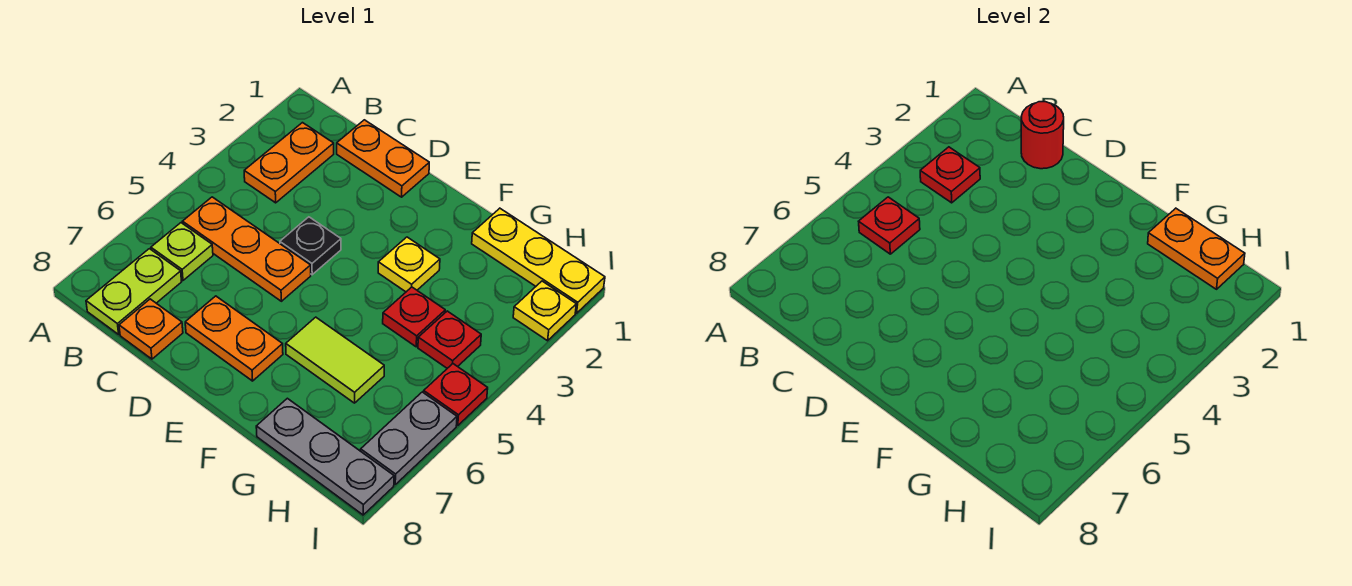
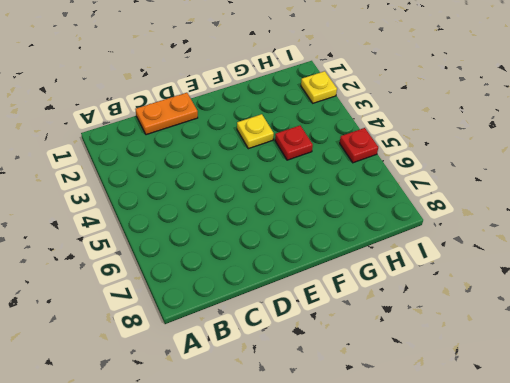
none -> orange plate B2:B3 level 1
none -> orange plate B5:D5 level 1
none -> lime plate B6 level 1

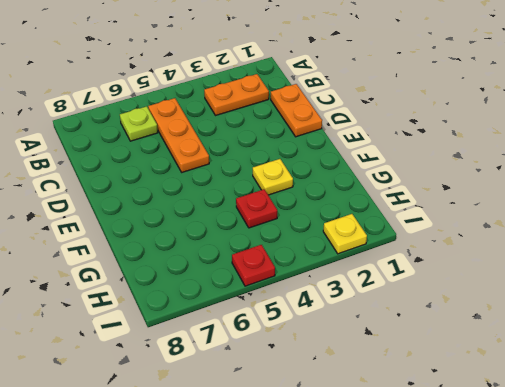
none -> lime plate B7:B8 level 1
none -> orange plate C8 level 1
none -> black plate D4 level 1

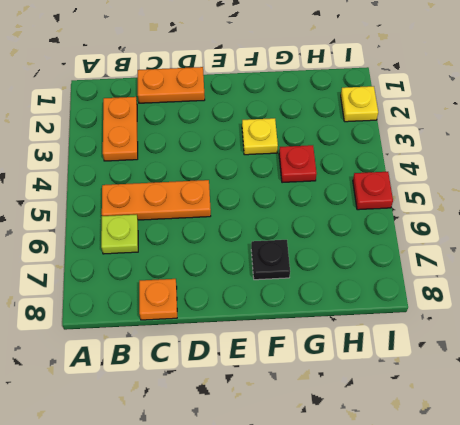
black plate F7 level 1 -> black plate D4 level 1
none -> lime plate B7:B8 level 1
none -> orange plate D7:E7 level 1
none -> lime tile F6:G6 level 1

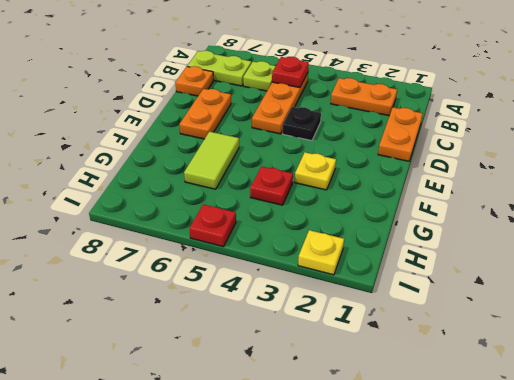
none -> yellow plate G1:I1 level 1
none -> grey plate G8:I8 level 1
none -> red plate H4 level 1

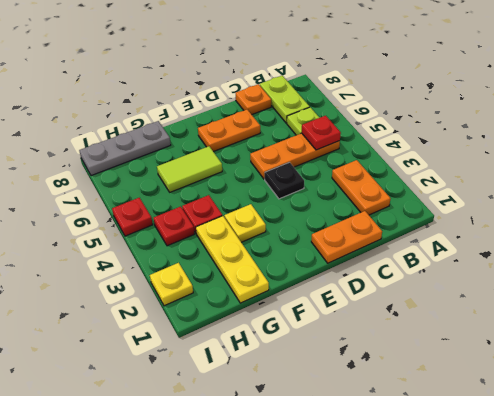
yellow plate G1:G3 level 1 -> yellow plate G1:I1 level 1
none -> grey plate I6:I7 level 1
none -> red plate B3 level 2
none -> red round brick C1 level 2

